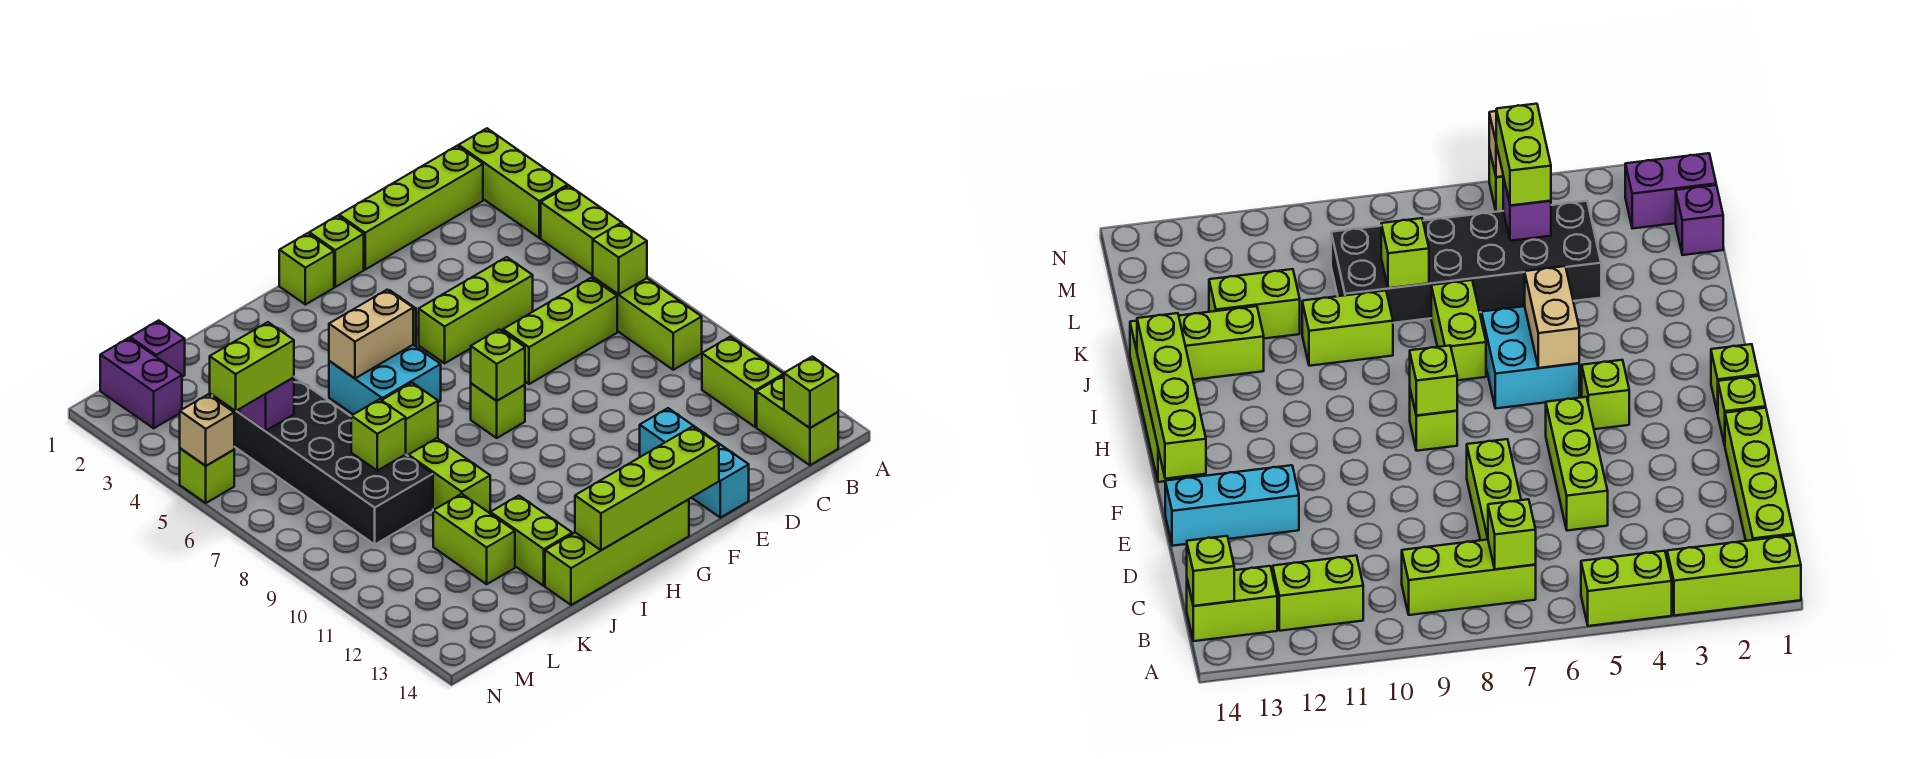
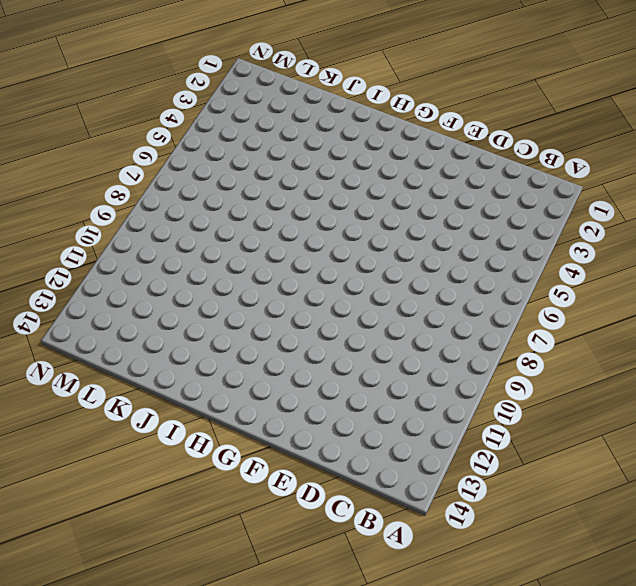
none -> lime brick A1:A3 level 1
none -> lime brick A4:A5 level 1
none -> lime brick B1:E1 level 1
none -> lime brick B7:B9 level 1

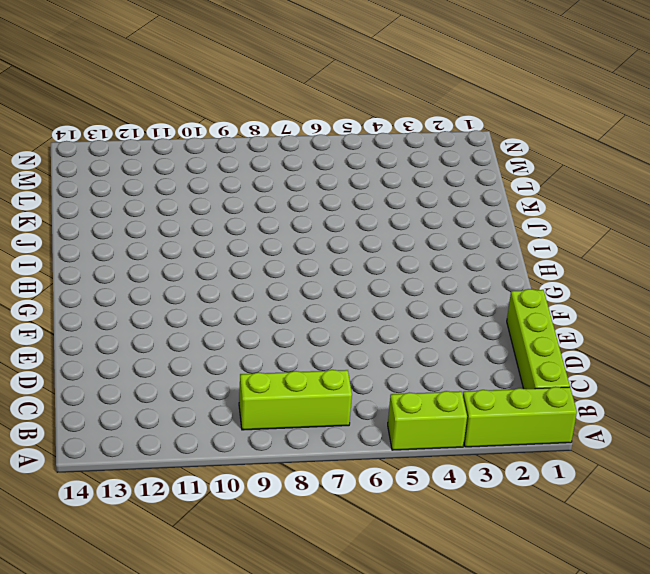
none -> lime brick B11:B12 level 1
none -> lime brick B13:B14 level 1
none -> lime brick C7:E7 level 1
none -> lime brick D5:F5 level 1

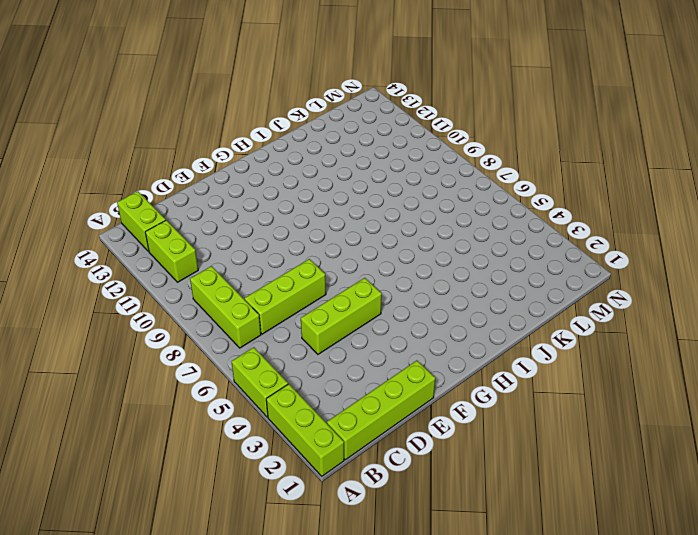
none -> cyan brick E12:E14 level 1
none -> lime brick F1 level 1
none -> lime brick G1 level 1
none -> lime brick G4 level 1

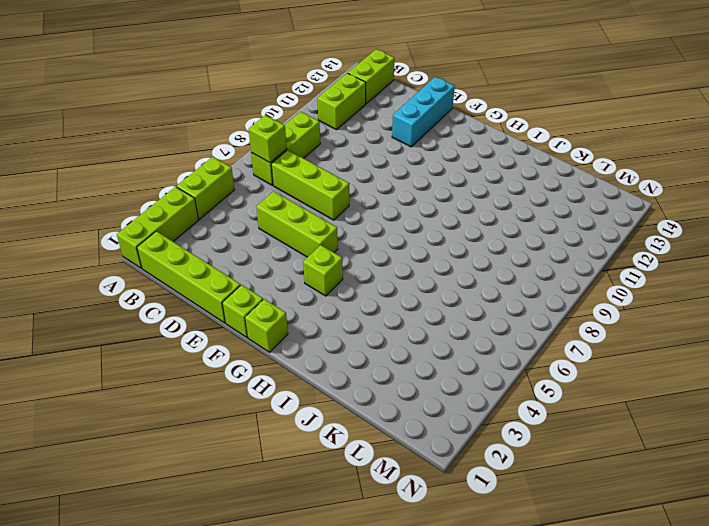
none -> lime brick G8 level 1
none -> lime brick G14:J14 level 1
none -> cyan brick H5:I6 level 1
none -> lime brick I7:J7 level 1

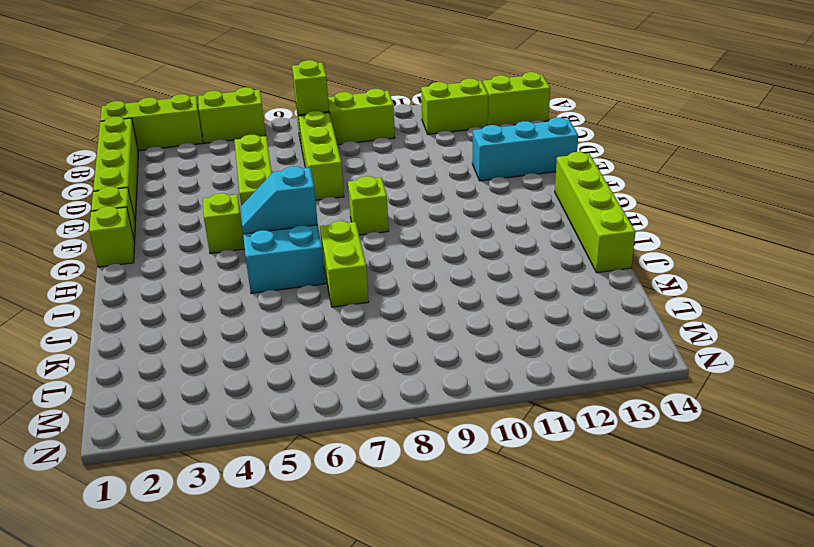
cyan slope H5:H6 level 2 top 6 -> tan brick H5:I5 level 2
none -> lime brick J9:J10 level 1
none -> lime brick J12:J13 level 1
none -> black brick K4:L9 level 1
none -> lime brick K11:K12 level 1

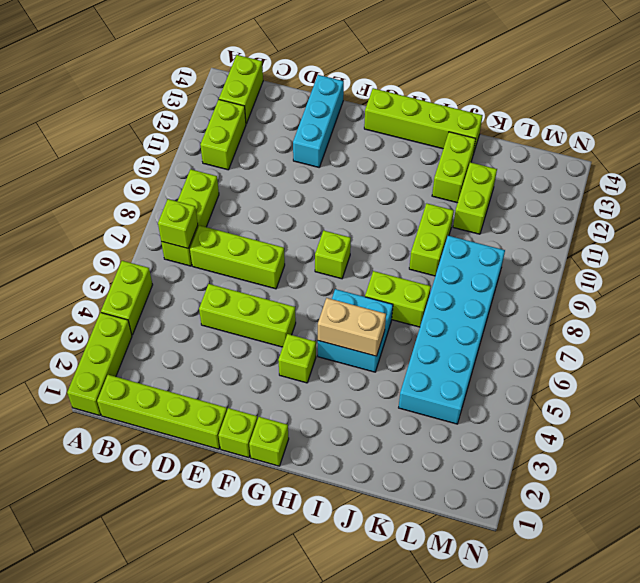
cyan brick K4:L9 level 1 -> black brick K4:L9 level 1
none -> purple brick L1 level 1
none -> purple brick M1:M2 level 1
none -> lime brick N5 level 1
none -> lime brick B14 level 2

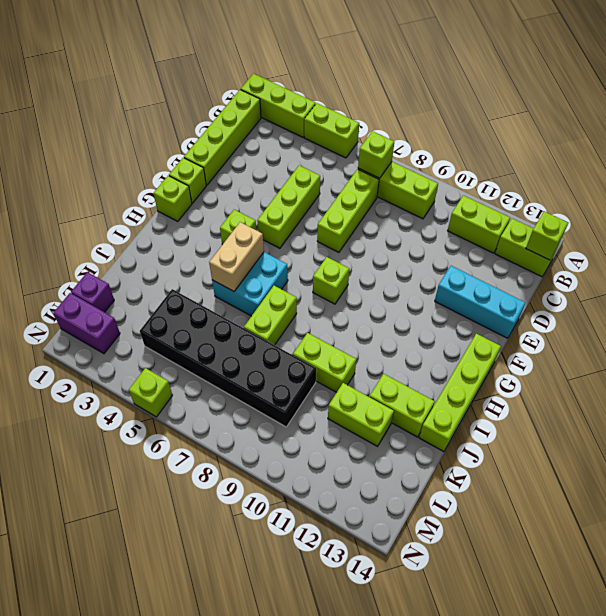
none -> lime brick F14:I14 level 2
none -> lime brick G8 level 2
none -> lime brick K8 level 2
none -> purple brick L5 level 2

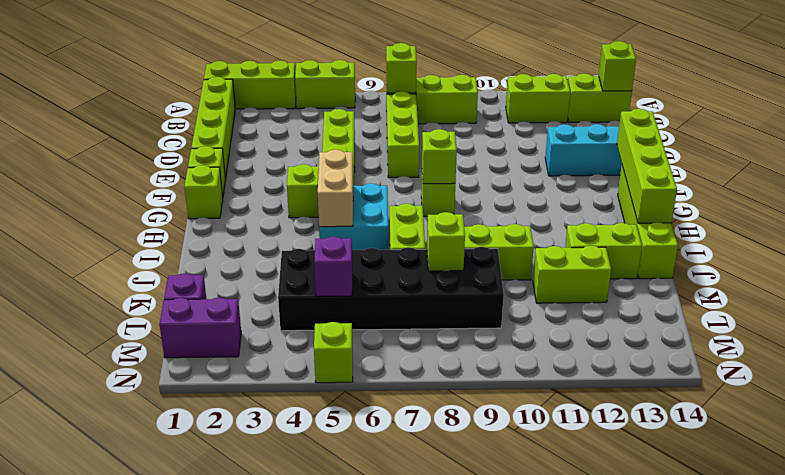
none -> tan brick N5 level 2
none -> lime brick L5:M5 level 3

